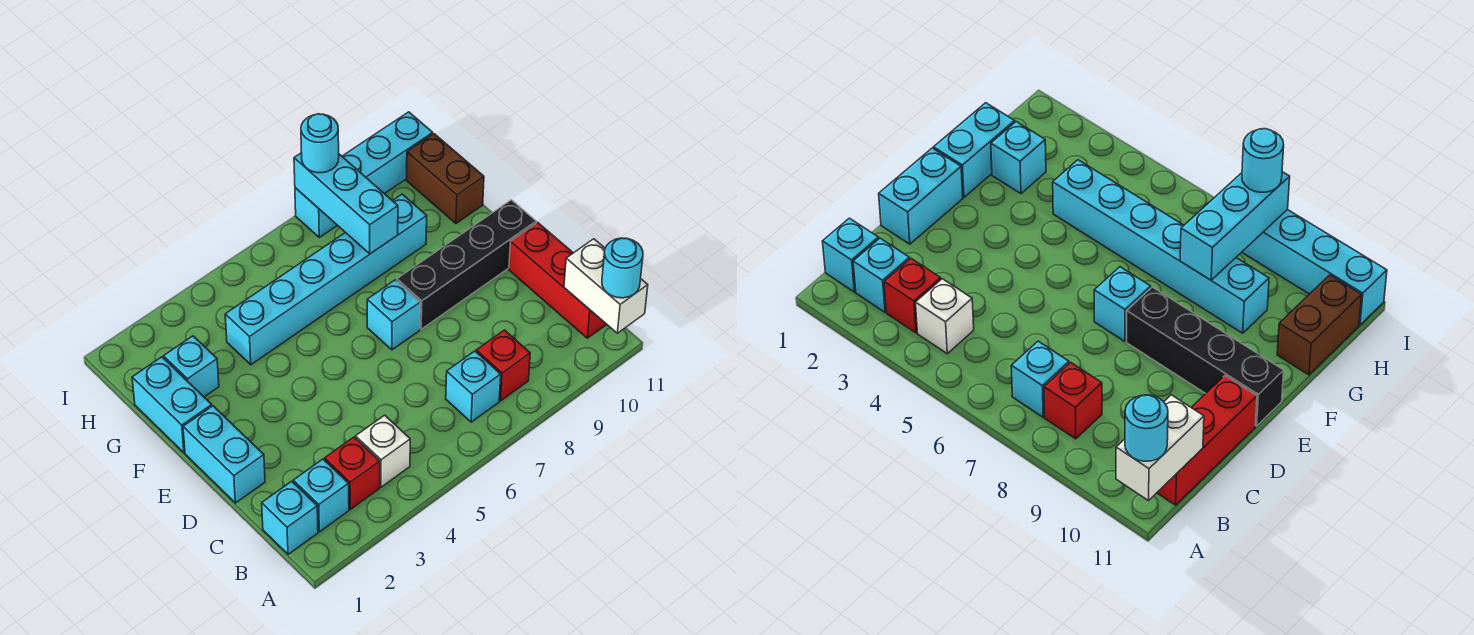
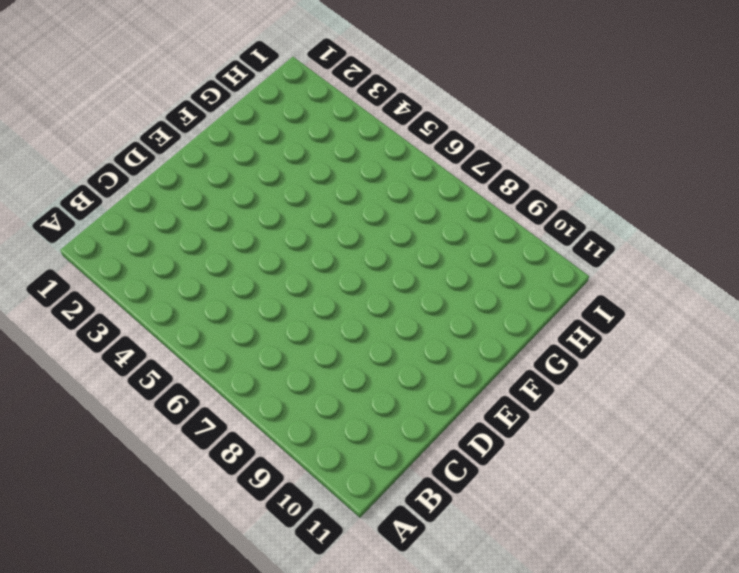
none -> cyan brick B1 level 1
none -> cyan brick B2 level 1
none -> red brick B3 level 1

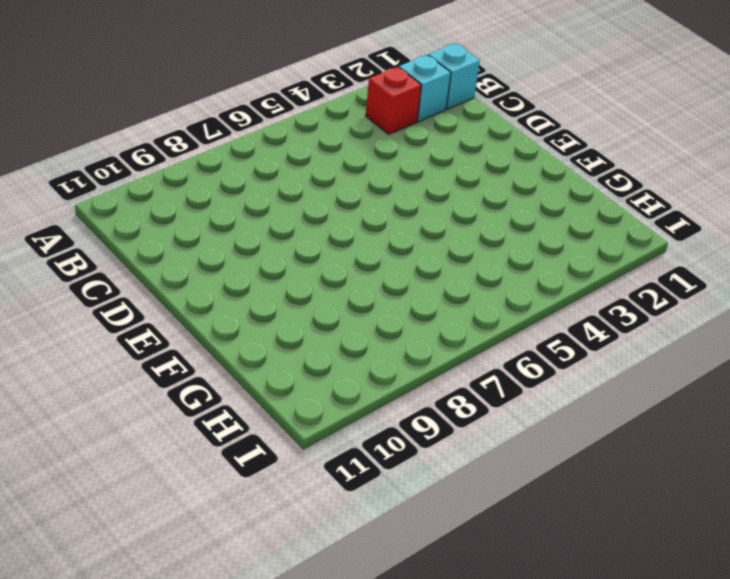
none -> white brick B4 level 1
none -> cyan brick B7 level 1
none -> red brick B8 level 1

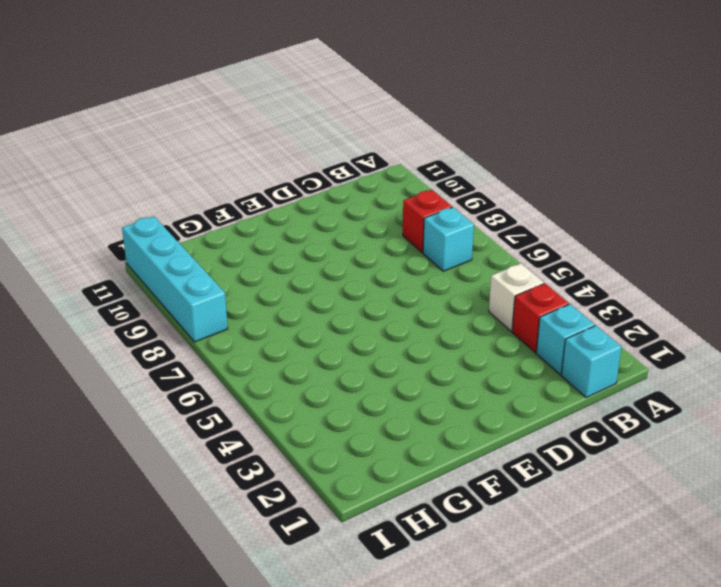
none -> red brick B11:D11 level 1
none -> cyan brick D1:E1 level 1
none -> cyan brick E7 level 1

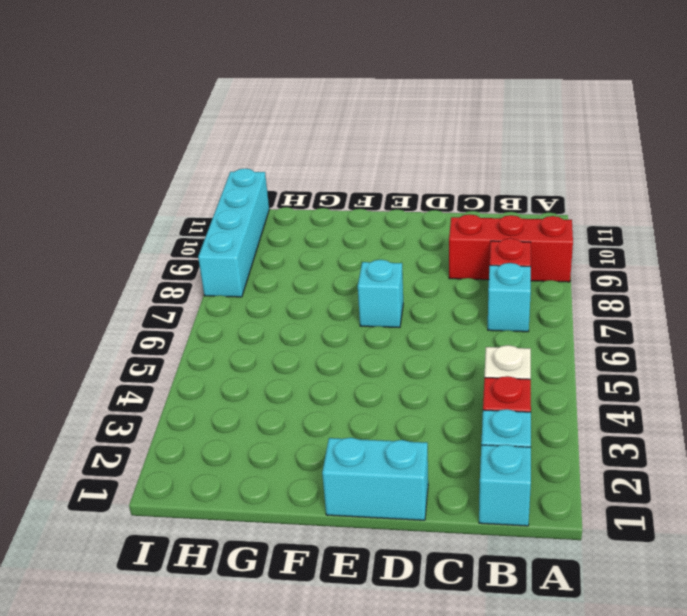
red brick A9:C9 level 1 -> red brick B11:D11 level 1
none -> black brick E8:E11 level 1
none -> cyan brick F1:G1 level 1
none -> cyan brick G2 level 1

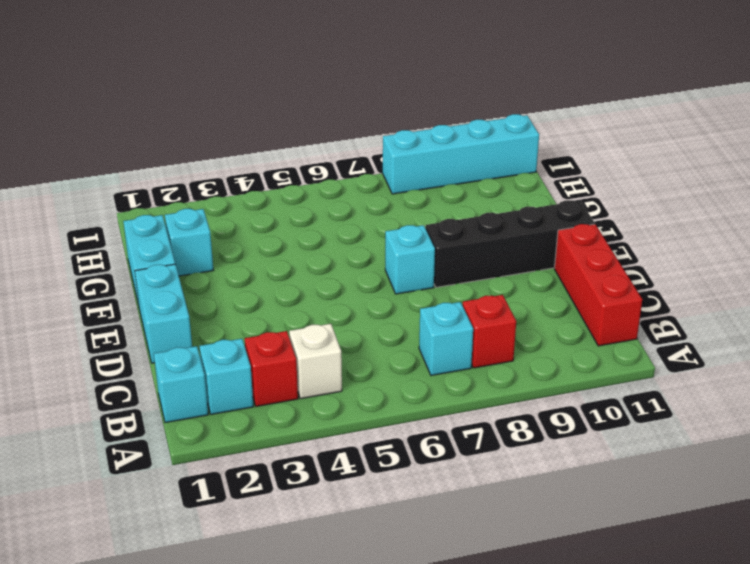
none -> cyan brick G4:G9 level 1
none -> brown brick G11:H11 level 1
none -> white brick A11:B11 level 2

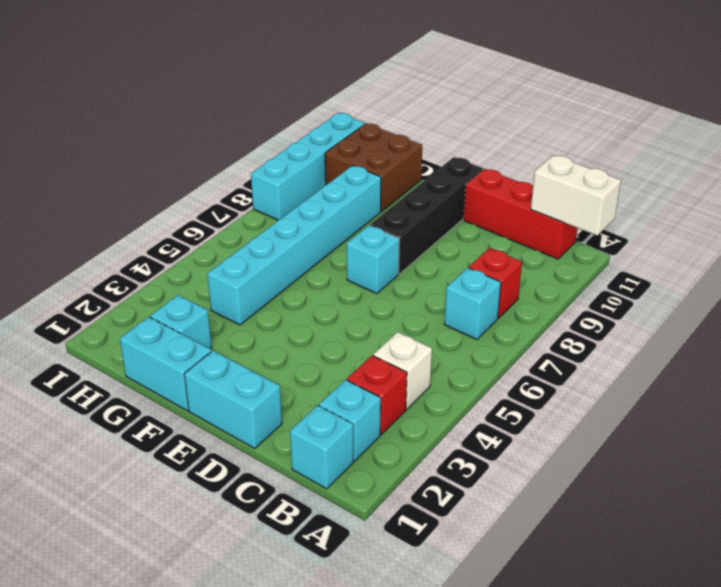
brown brick G10:H11 level 1 -> brown brick G11:H11 level 1
none -> cyan brick G8:I8 level 2
none -> cyan round brick A11 level 3
none -> cyan round brick I8 level 3

